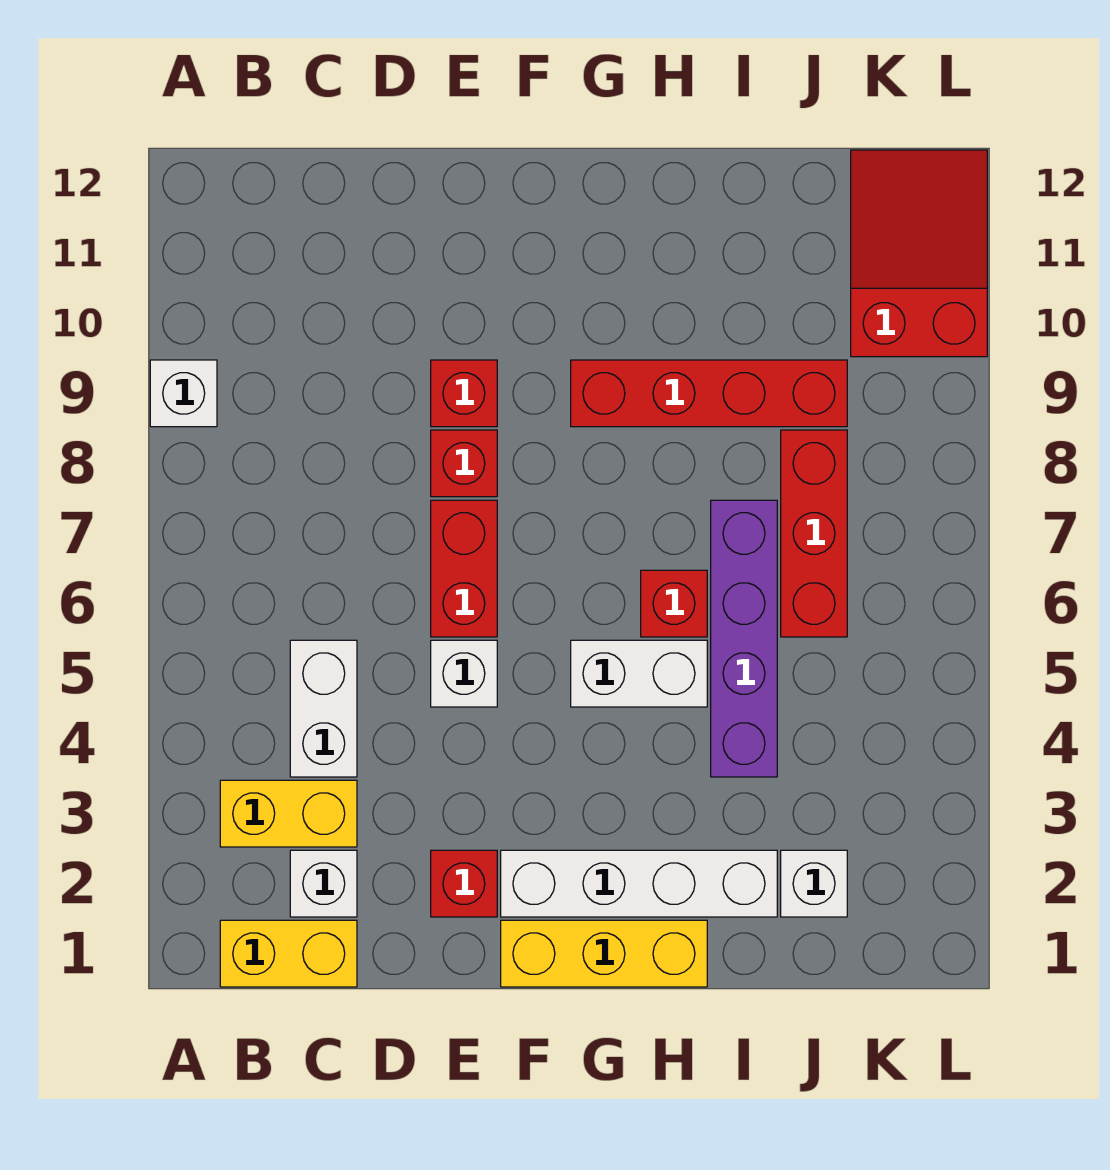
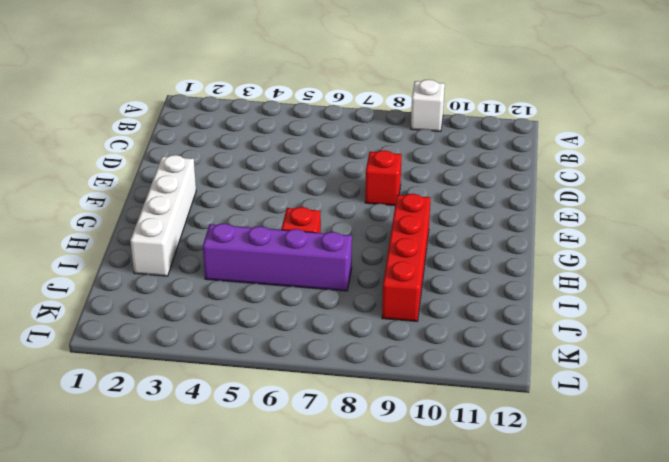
none -> yellow brick B1:C1 level 1
none -> yellow brick B3:C3 level 1
none -> white brick C2 level 1

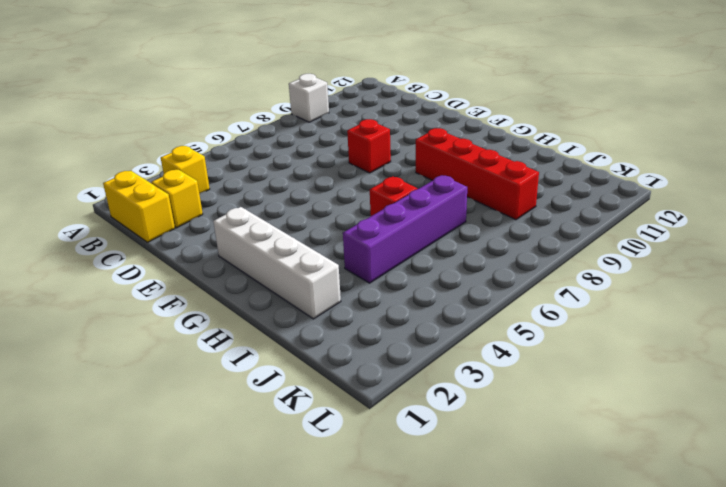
yellow brick B3 level 1 -> yellow brick B3:C3 level 1
yellow brick C2 level 1 -> white brick C2 level 1
none -> white brick C4:C5 level 1
none -> red brick E2 level 1
none -> white brick E5 level 1

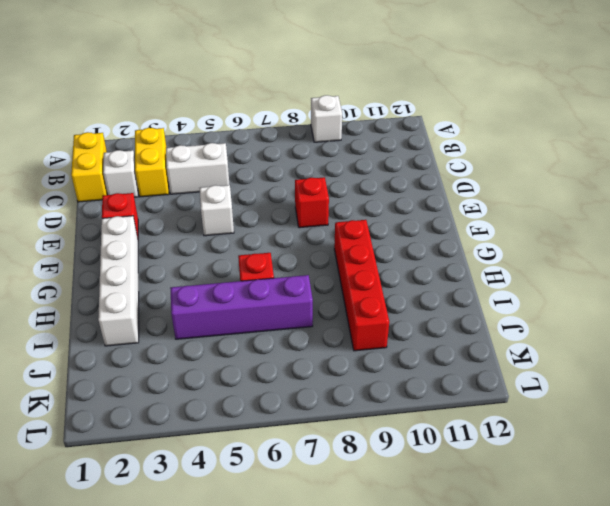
none -> red brick E6:E7 level 1
none -> red brick E9 level 1
none -> yellow brick F1:H1 level 1

